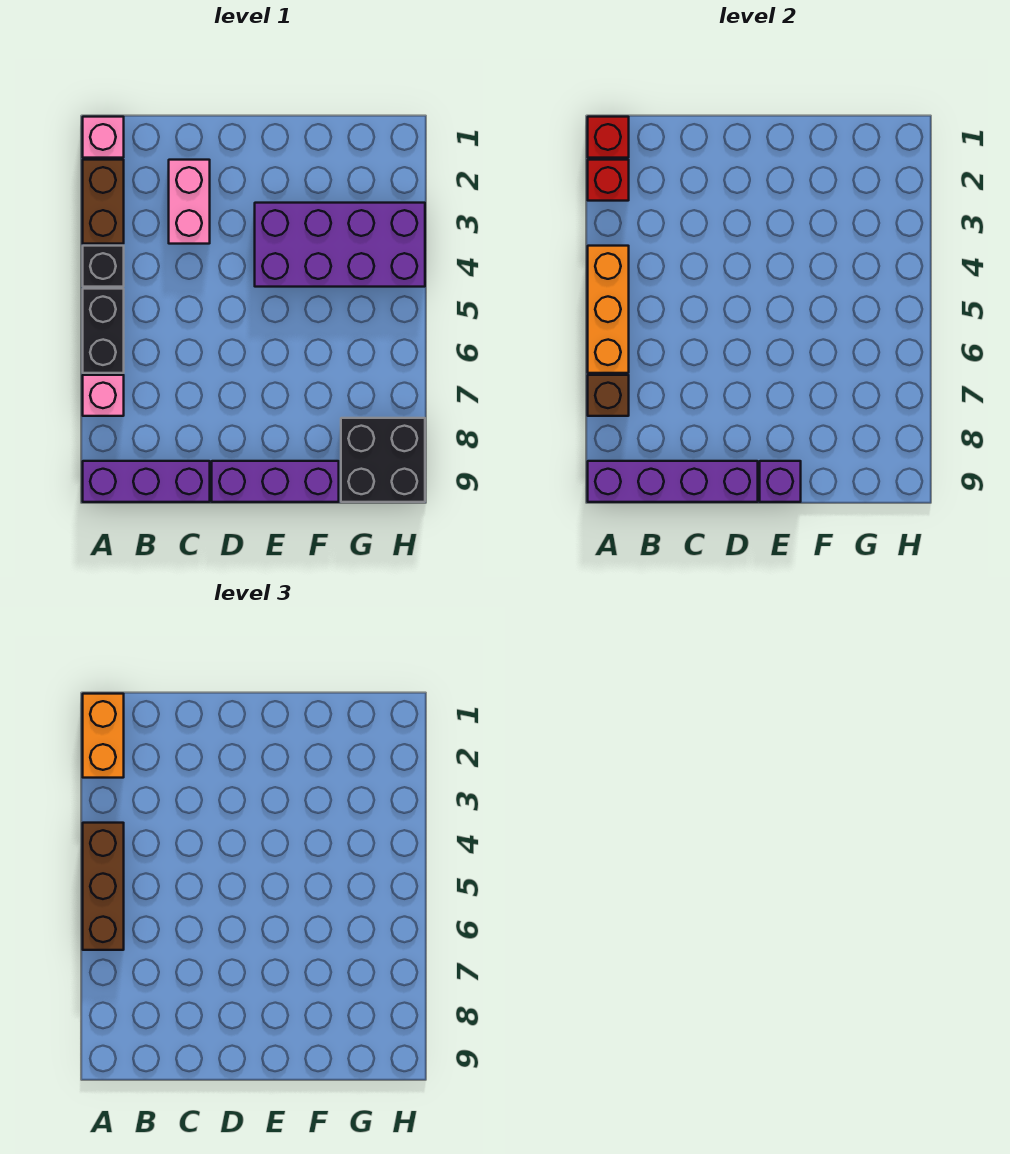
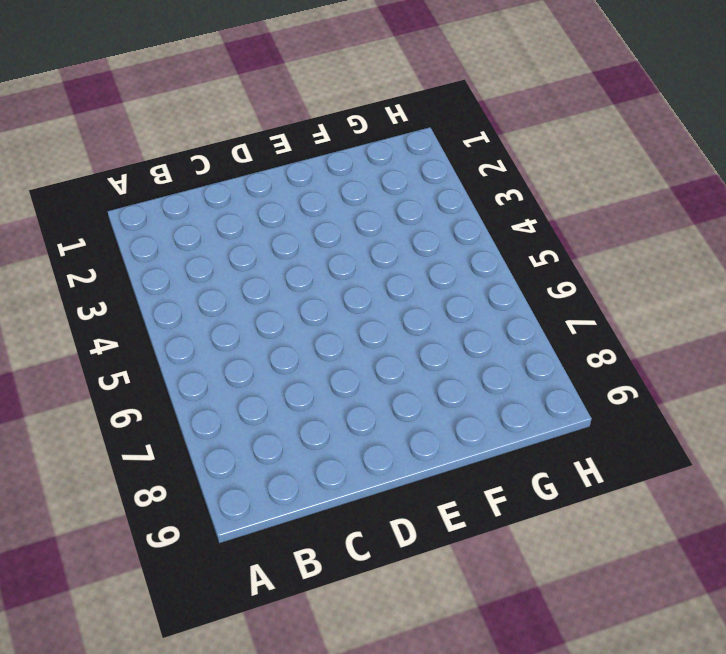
none -> pink brick A1 level 1
none -> brown brick A2:A3 level 1
none -> black brick A4 level 1

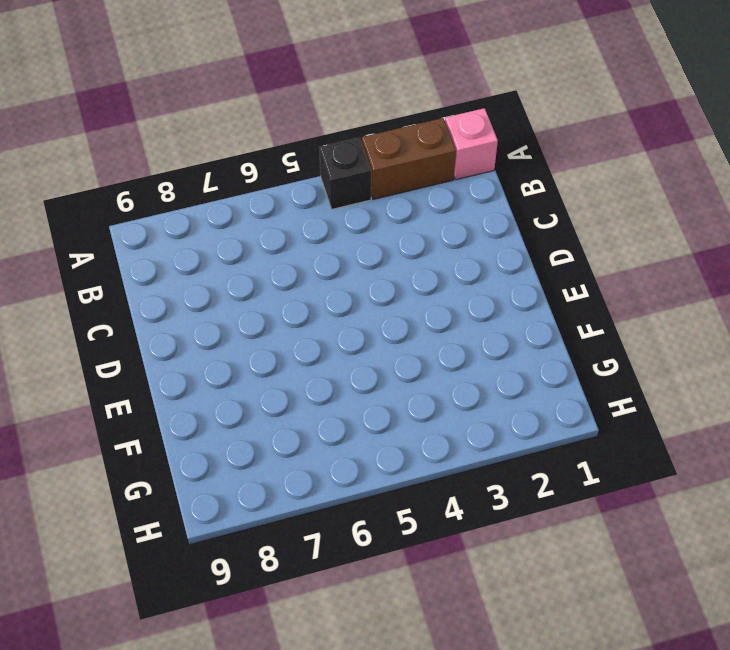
none -> black brick A5:A6 level 1
none -> pink brick A7 level 1
none -> purple brick A9:C9 level 1

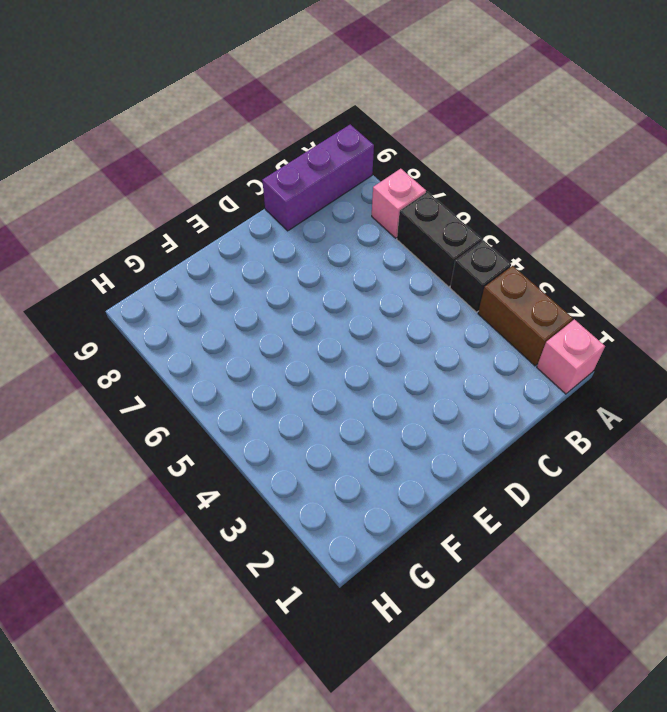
none -> pink brick C2:C3 level 1
none -> purple brick D9:F9 level 1
none -> purple brick E3:H4 level 1

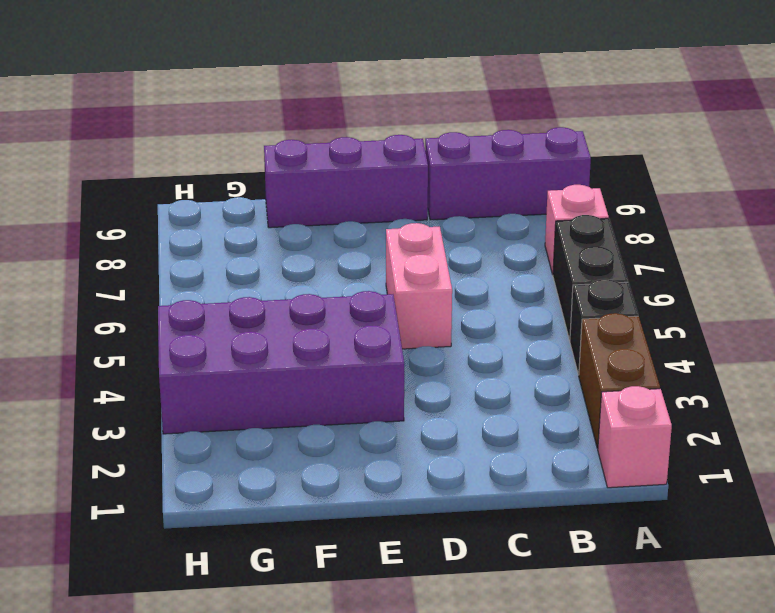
pink brick D5:D6 level 1 -> pink brick C2:C3 level 1
none -> black brick G8:H9 level 1
none -> red brick A1 level 2
none -> red brick A2 level 2

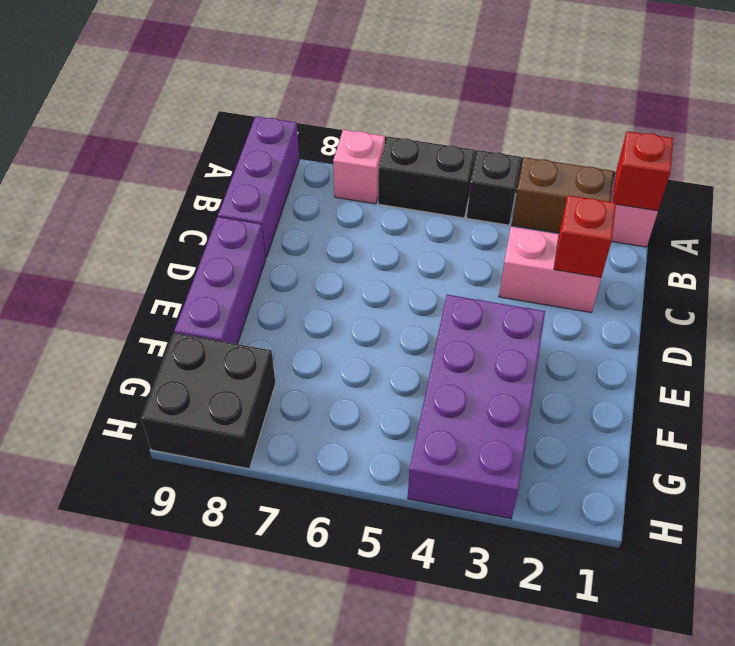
red brick C2 level 2 -> red brick A2 level 2
none -> orange brick A4:A6 level 2
none -> brown brick A7 level 2
none -> purple brick A9:D9 level 2

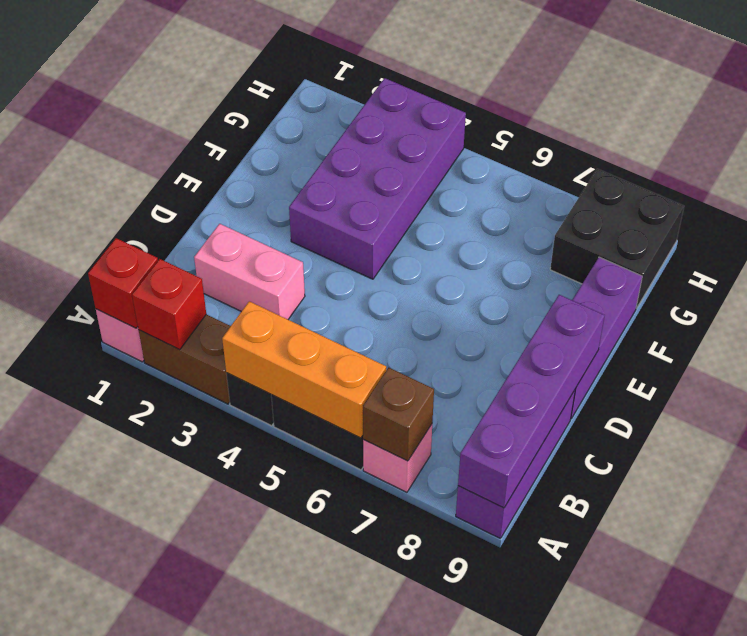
none -> purple brick E9 level 2
none -> orange brick A1:A2 level 3
none -> brown brick A4:A6 level 3

